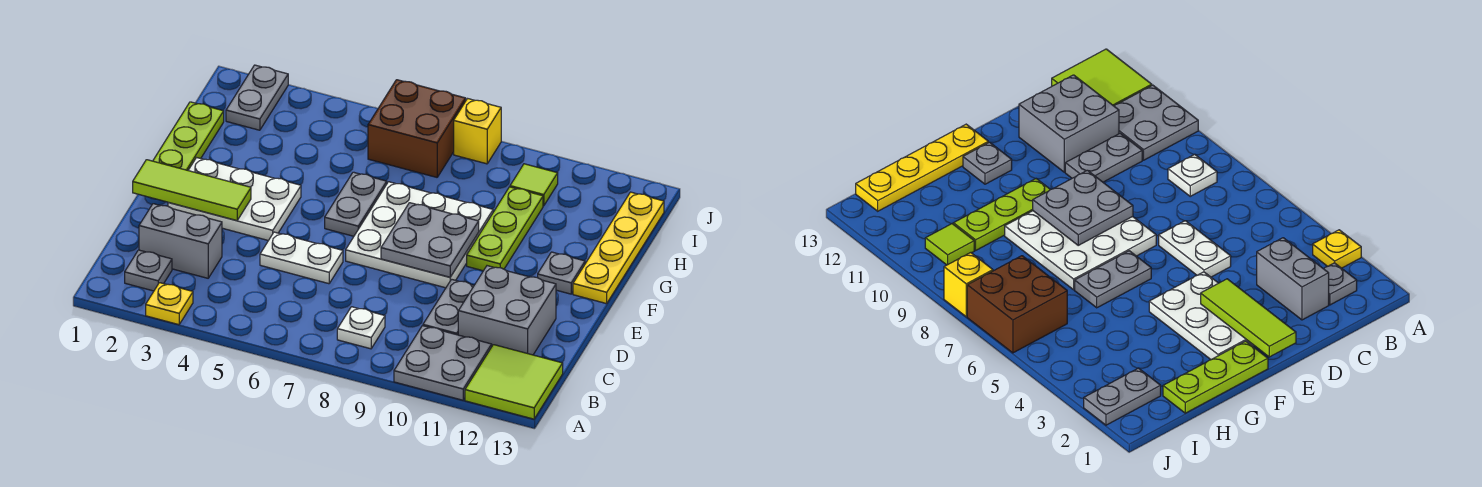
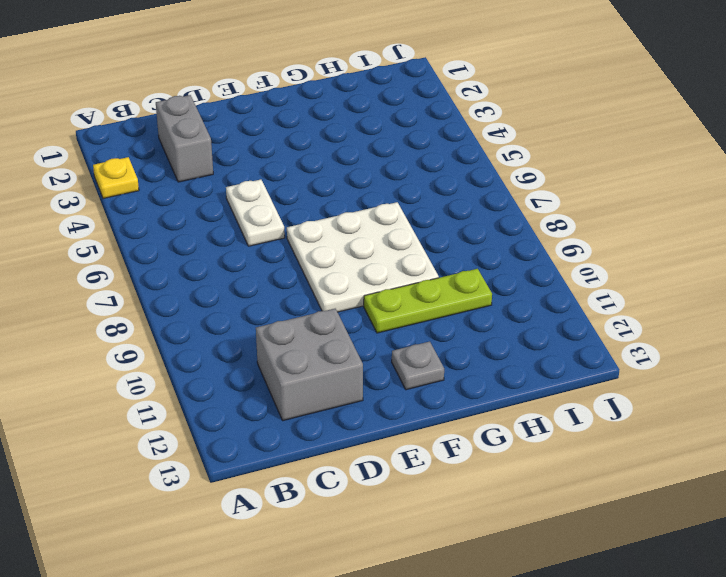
none -> grey plate A10:B11 level 1
none -> lime tile A12:B13 level 1
none -> grey plate B2 level 1

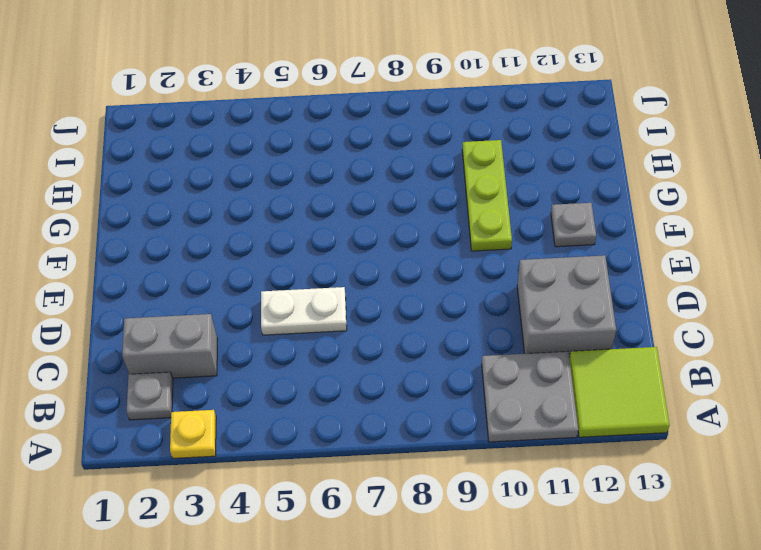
none -> white plate B8 level 1
none -> grey plate C10:D10 level 1
none -> white plate E2:F4 level 1

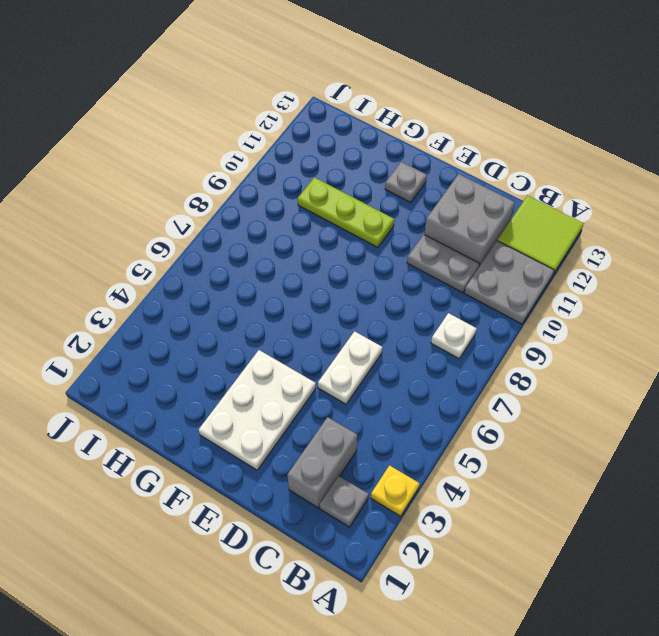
none -> white plate E7:G9 level 1
none -> lime plate F1:H1 level 1
none -> grey plate F6:G6 level 1

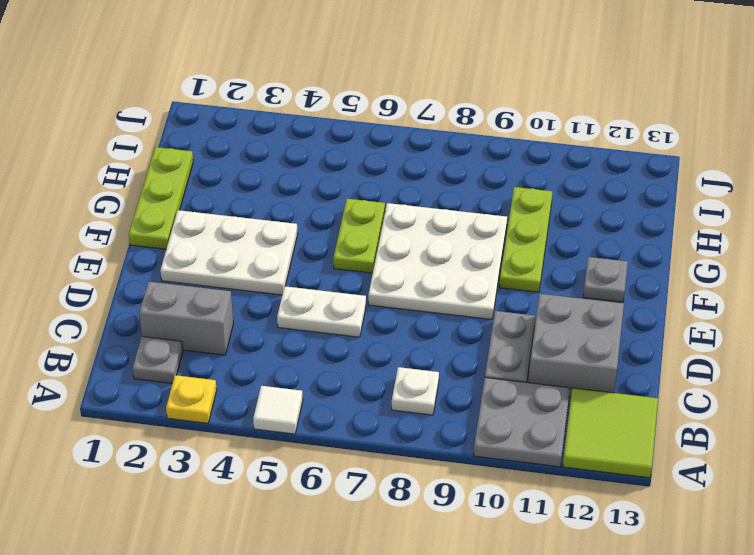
white tile A5 level 1 -> none
lime plate F6:G6 level 1 -> grey plate F6:G6 level 1
none -> yellow plate F13:I13 level 1
none -> grey plate I2:J2 level 1
none -> brown brick I6:J7 level 1

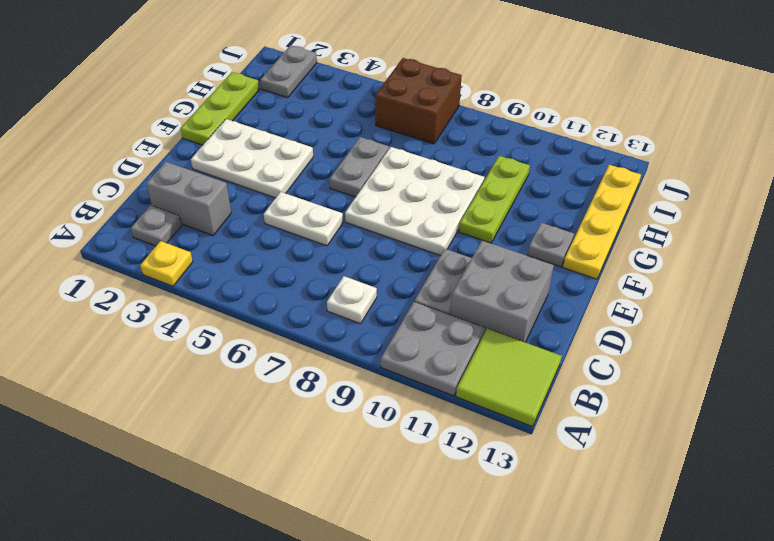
none -> lime tile I10 level 1
none -> yellow brick J8 level 1
none -> lime tile E1:E3 level 2

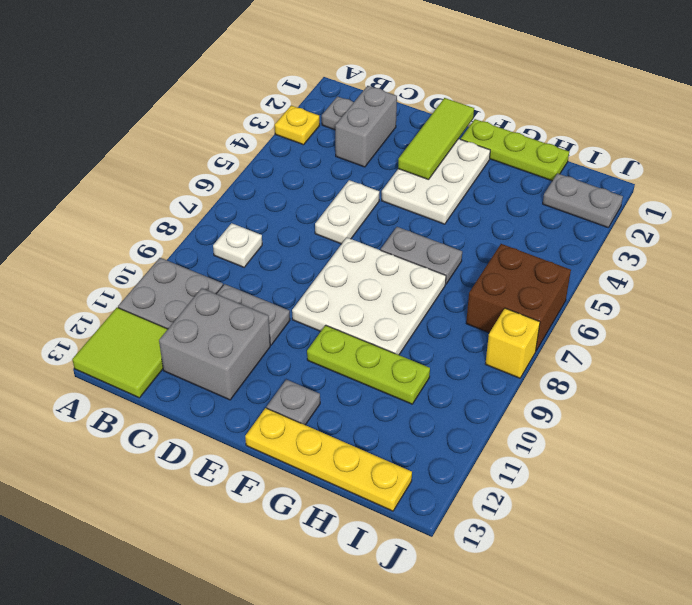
none -> lime tile I10 level 1
none -> grey plate E8:F9 level 2

